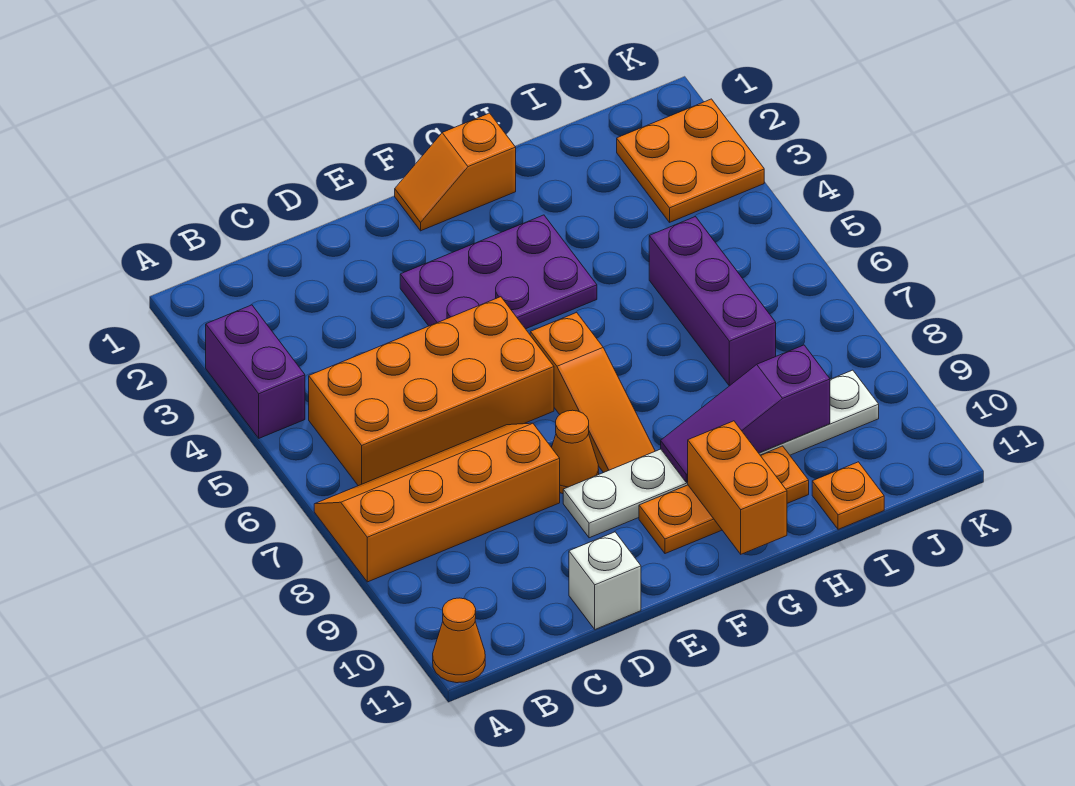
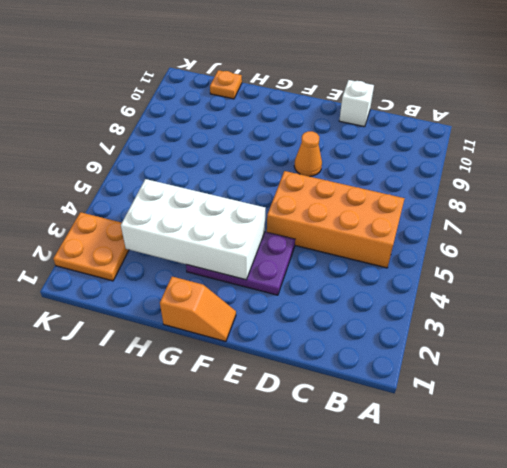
white brick F3:I4 level 2 -> none
none -> purple brick A3:A4 level 1
none -> orange slope A7:D8 level 1 top 8
none -> orange cone A11 level 1

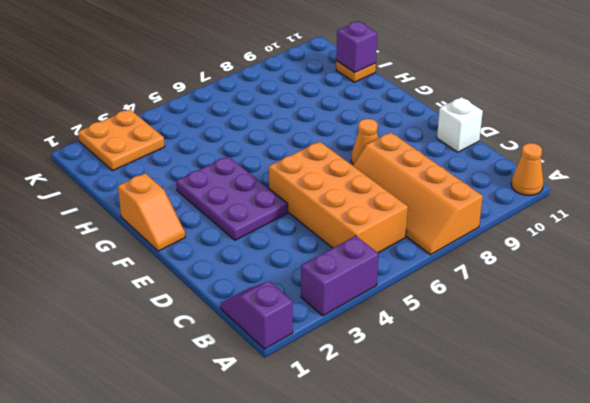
purple slope A1:B1 level 1 top A -> none
purple brick I11 level 2 -> none
none -> white plate E9:J9 level 1
none -> orange slope F6:F8 level 1 top 6
none -> orange plate F10:H10 level 1

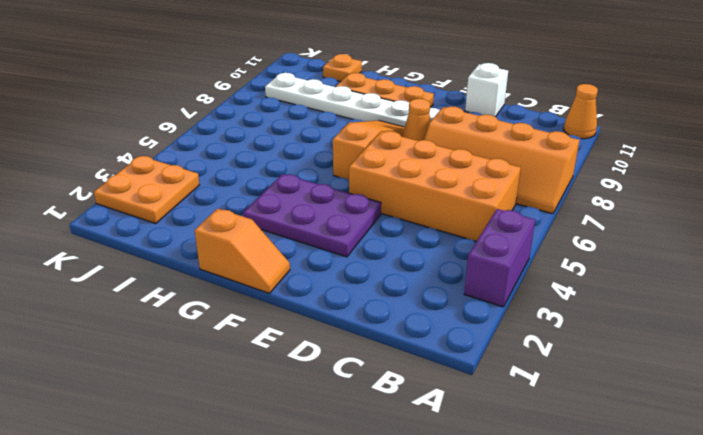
none -> purple brick I5:I7 level 1
none -> purple slope G9:I9 level 2 top I
none -> orange brick G10:G11 level 2

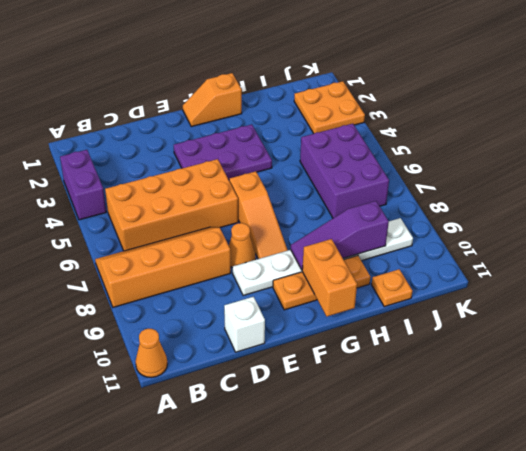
purple brick I5:J7 level 1 -> purple brick I5:I7 level 1

